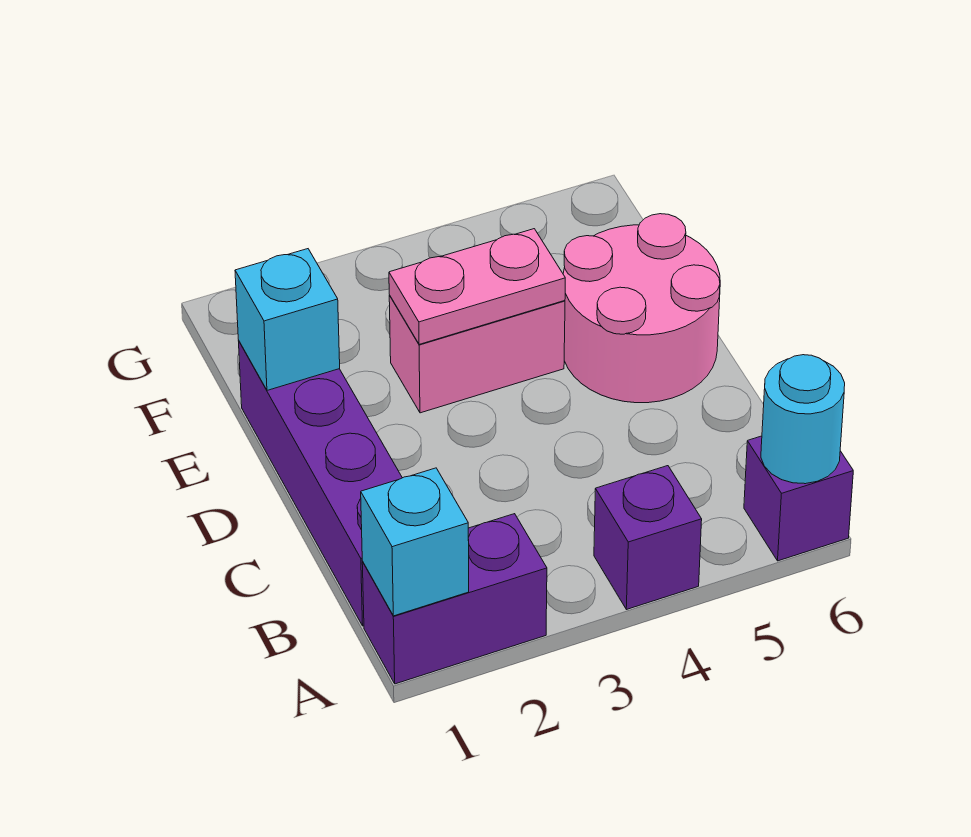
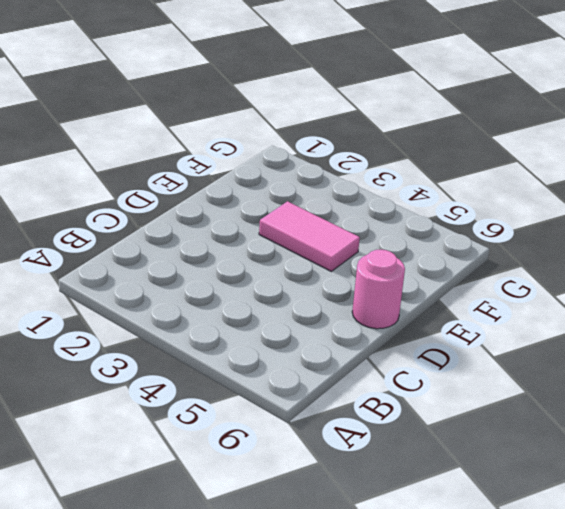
pink round brick D6 level 1 -> pink round brick D5:E6 level 1
pink tile E3:E4 level 1 -> pink brick E3:E4 level 1
none -> purple brick A1:A2 level 1
none -> purple brick A4 level 1

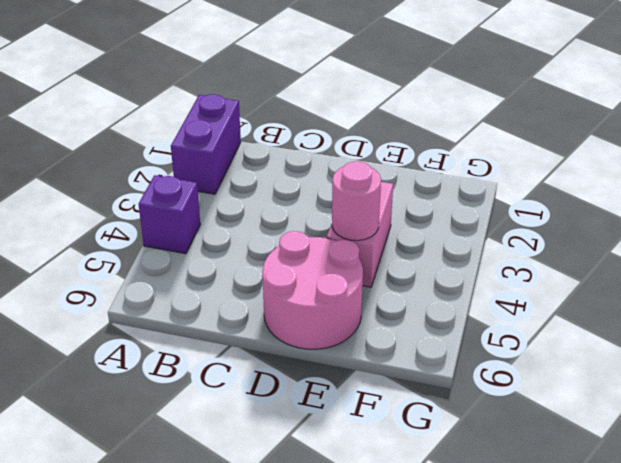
pink round brick E4 level 2 -> pink plate E3:E4 level 2
none -> purple brick A6 level 1
none -> purple brick B1:E1 level 1

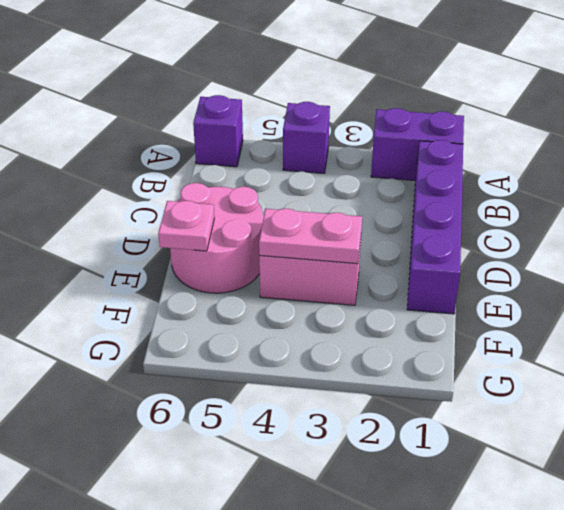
pink plate E6 level 2 -> none
none -> cyan brick A1 level 2
none -> cyan round brick A6 level 2

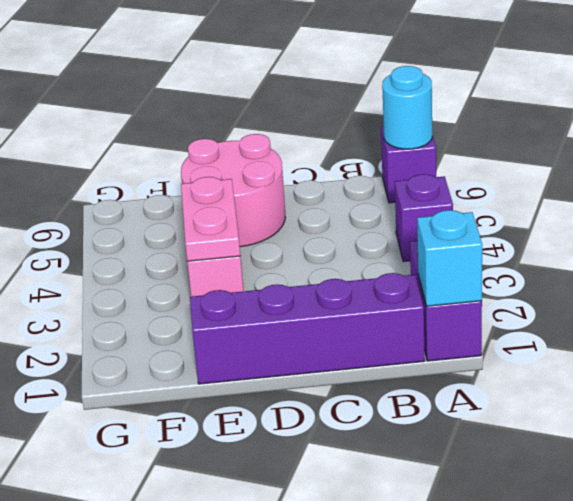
none -> cyan brick E1 level 2

